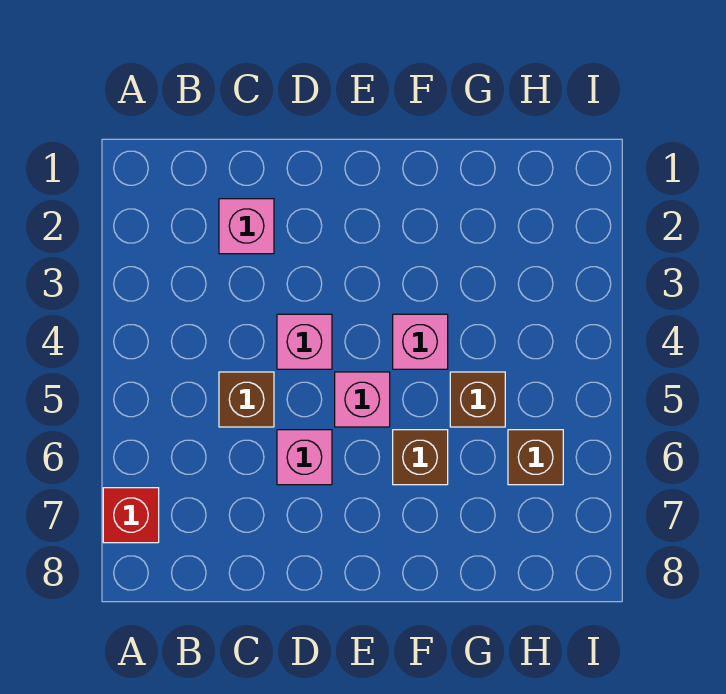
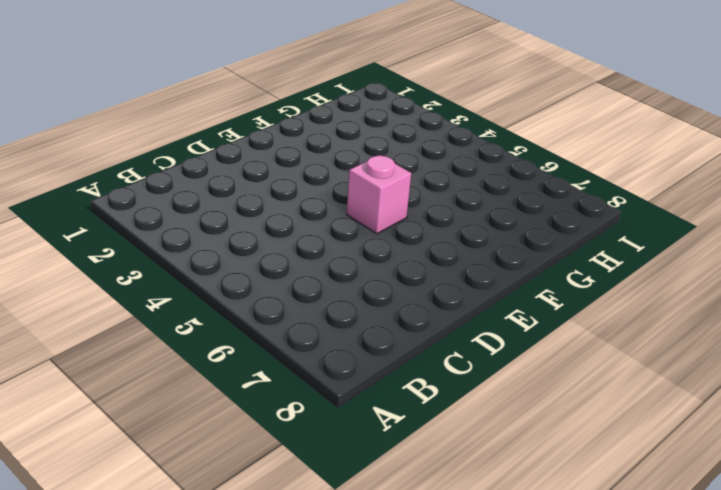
none -> red brick A7 level 1
none -> pink brick C2 level 1

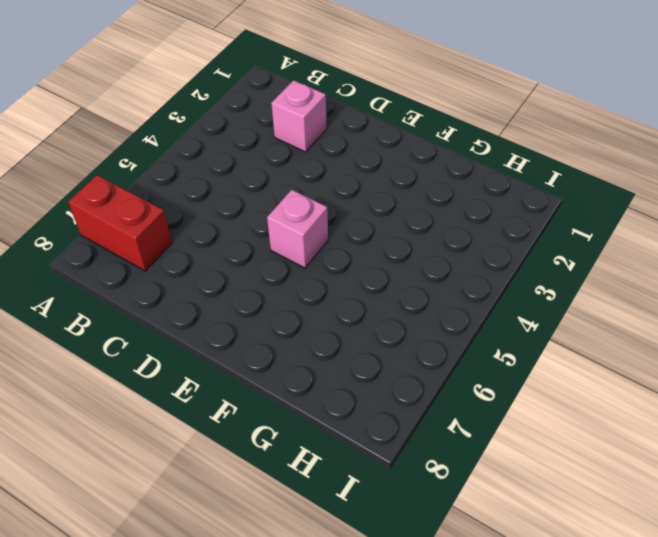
red brick A7:B7 level 1 -> red brick A7 level 1
none -> brown brick C5 level 1
none -> pink brick D4 level 1

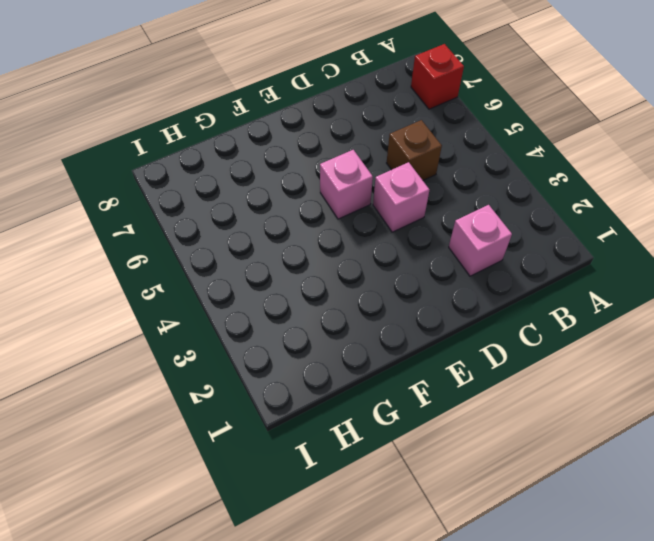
none -> pink brick D6 level 1
none -> pink brick F4 level 1

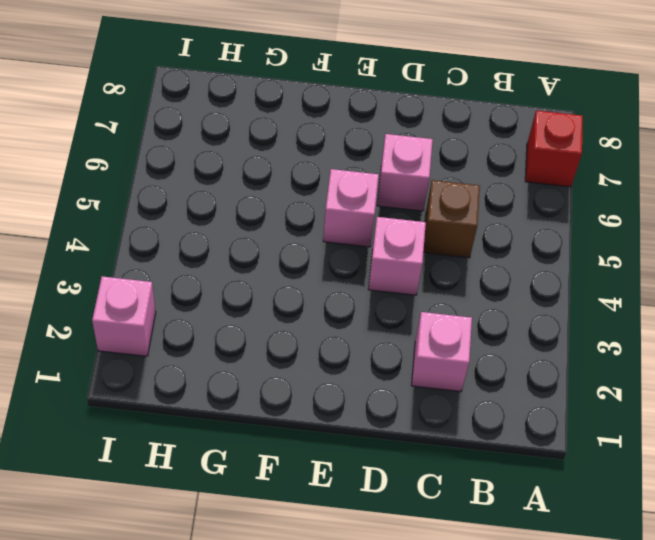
pink brick I2 level 1 -> pink brick F4 level 1
none -> brown brick F6 level 1
none -> brown brick G5 level 1

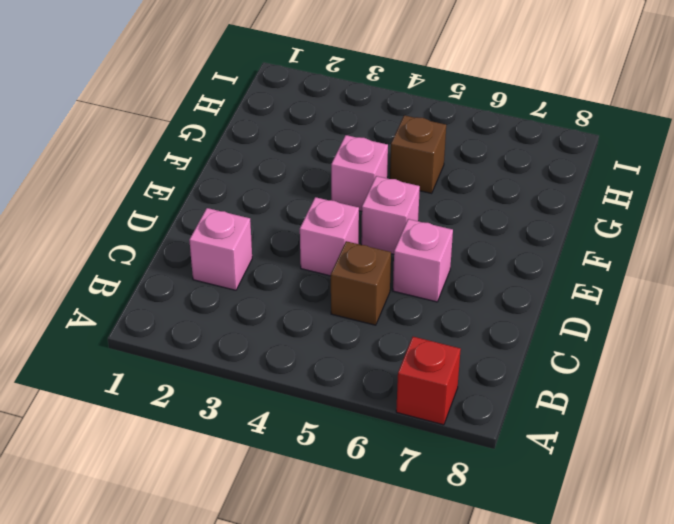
none -> brown brick F6 level 1
none -> brown brick H6 level 1

